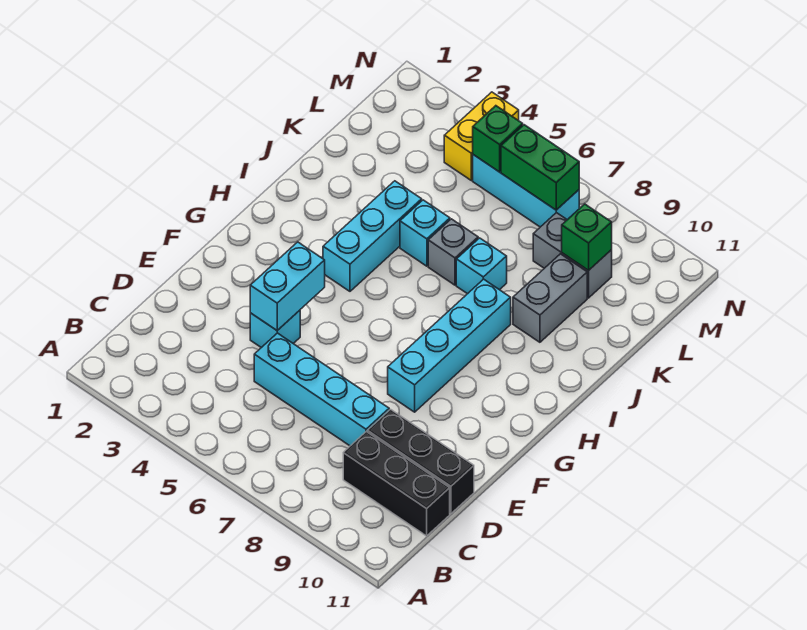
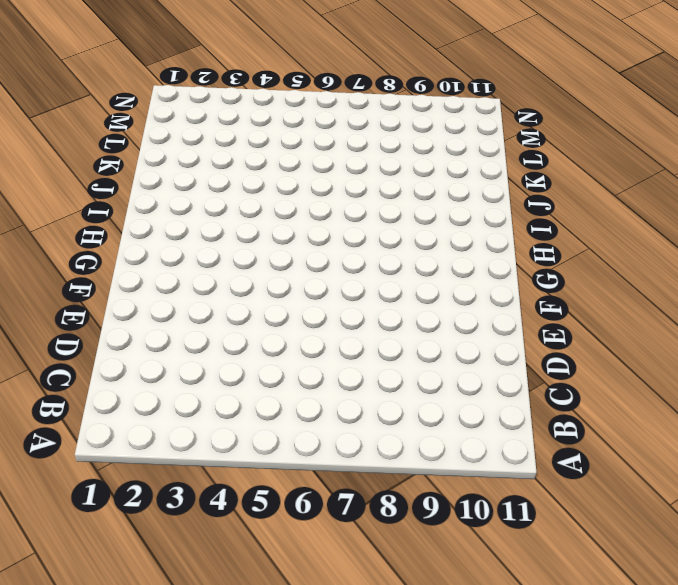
none -> black brick C9:C11 level 1
none -> cyan brick D5:D8 level 1
none -> black brick D9:D11 level 1

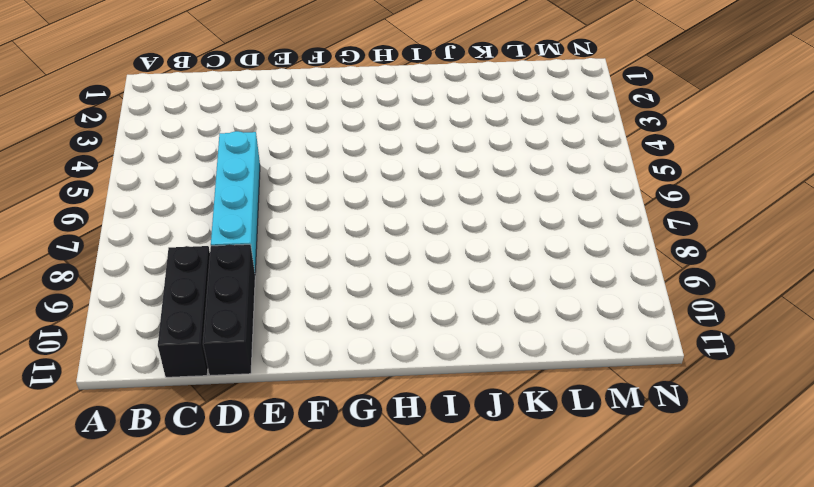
none -> cyan brick E4 level 1
none -> cyan brick F8:I8 level 1
none -> cyan brick H4:J4 level 1

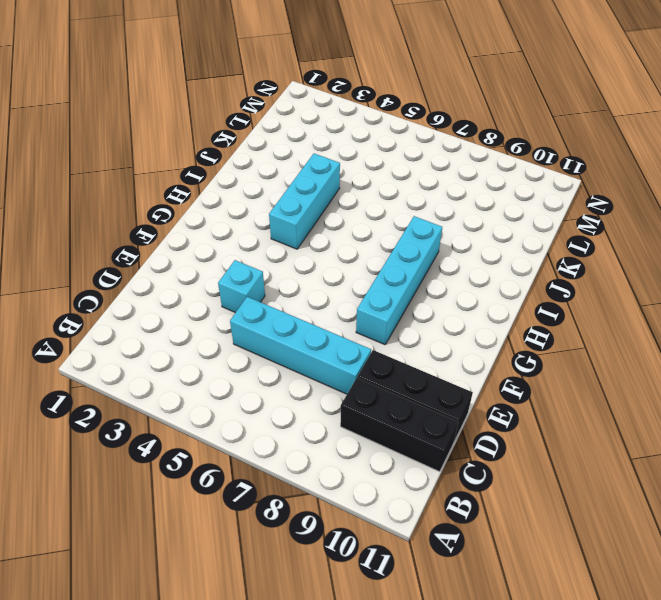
none -> cyan brick J5 level 1
none -> grey brick J6 level 1
none -> cyan brick J7 level 1

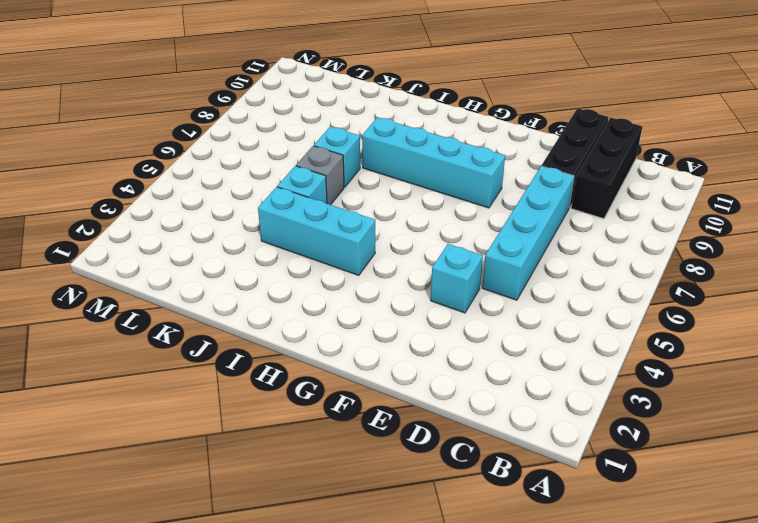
none -> grey brick J9:K9 level 1
none -> grey brick L8:L9 level 1
none -> yellow brick M4:N4 level 1

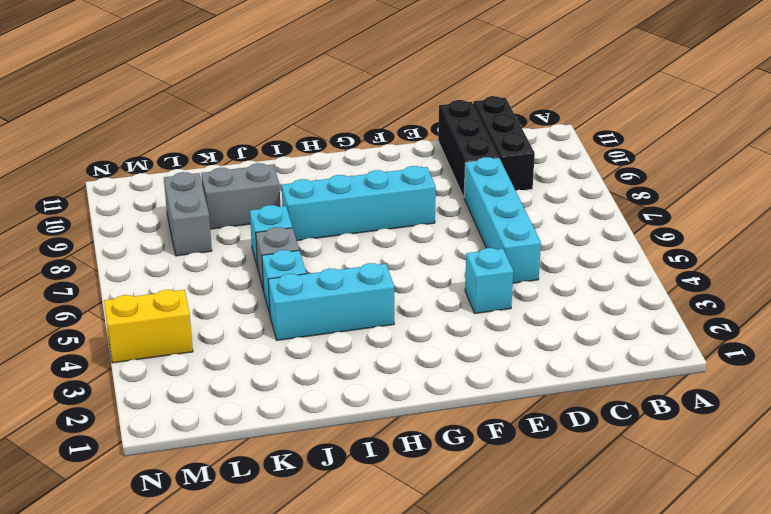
none -> cyan brick M5:M7 level 1
none -> cyan brick E4:F4 level 2
none -> green brick L9 level 2

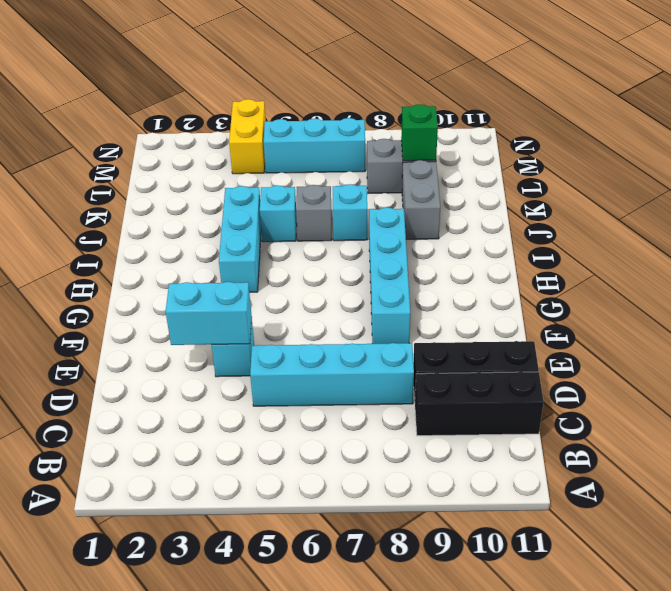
cyan brick E3:E4 level 2 -> cyan brick E4:F4 level 2
none -> green brick M5 level 2
none -> green brick M6:M7 level 2

